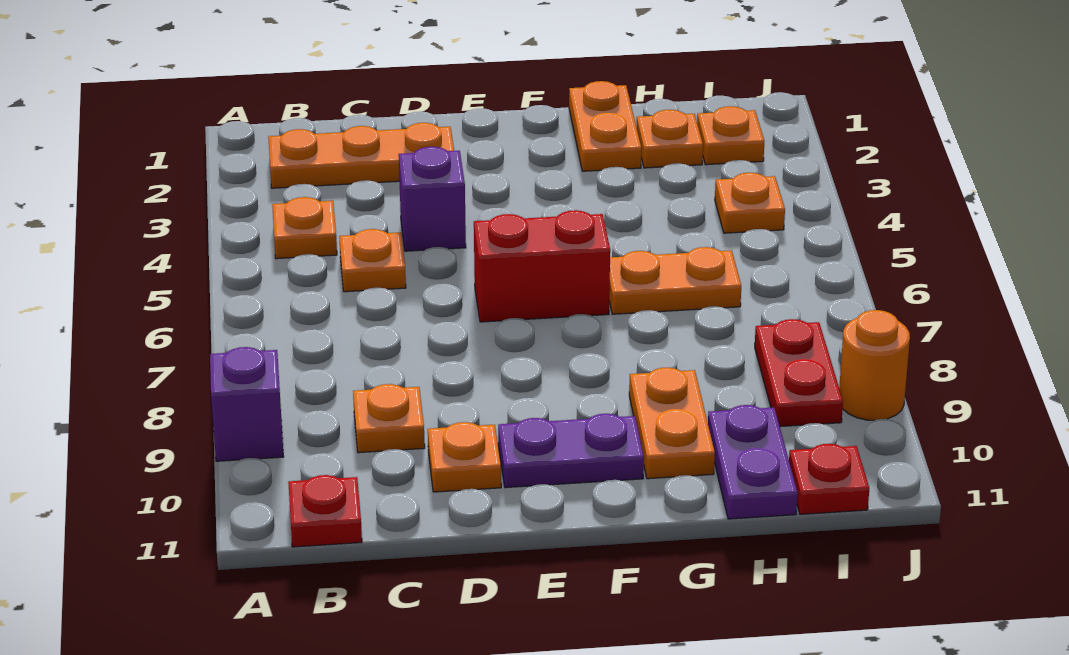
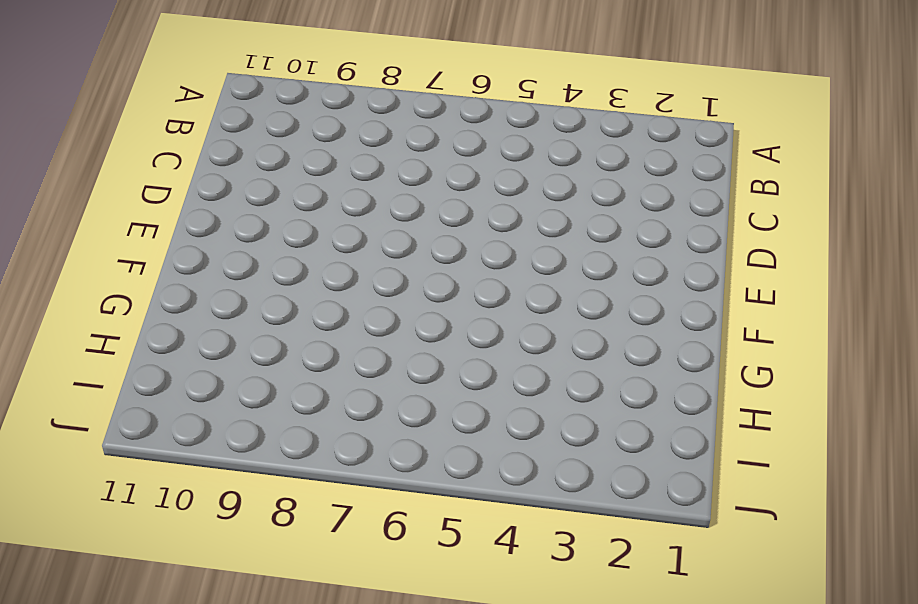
none -> purple brick A9 level 1
none -> orange plate B2:D2 level 1
none -> orange plate B4 level 1

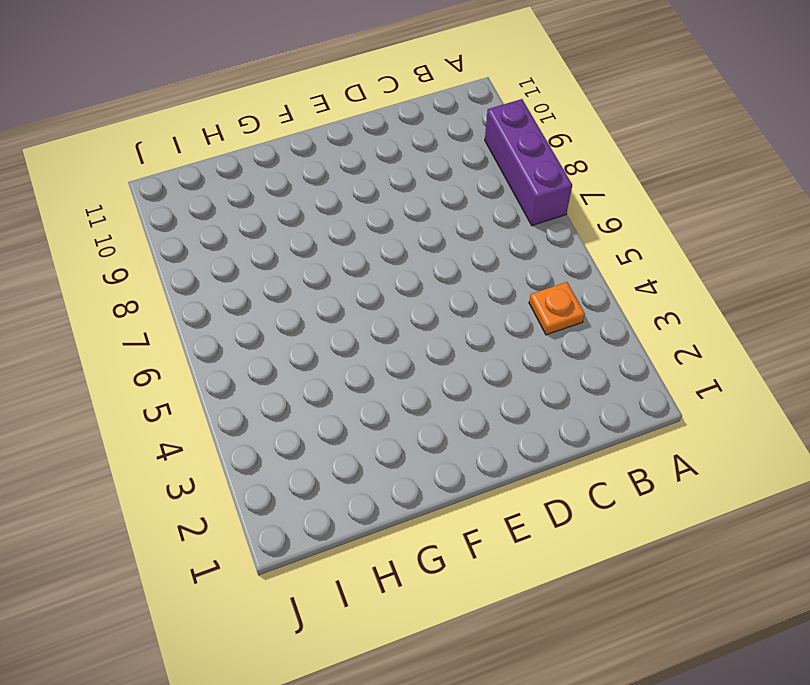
purple brick A7:A9 level 1 -> purple brick A9 level 1
none -> orange plate B2:D2 level 1
none -> red plate B11 level 1
none -> orange plate C5 level 1

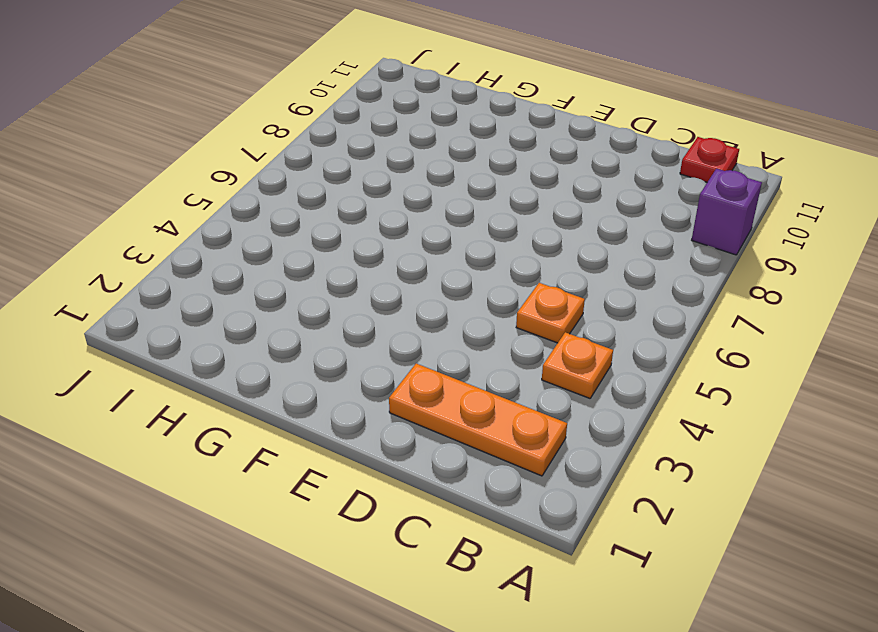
none -> orange plate C9 level 1
none -> purple brick D4 level 1
none -> orange plate D10 level 1

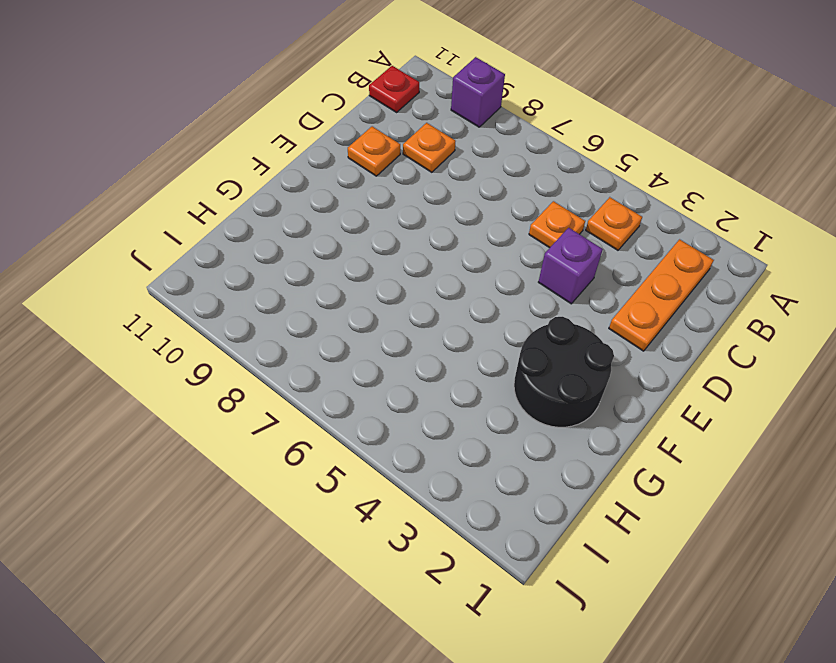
black round brick F2:G3 level 1 -> orange plate G1:G2 level 1
none -> red brick E6:F6 level 1
none -> purple plate E10:F10 level 1
none -> orange plate G6:H6 level 1

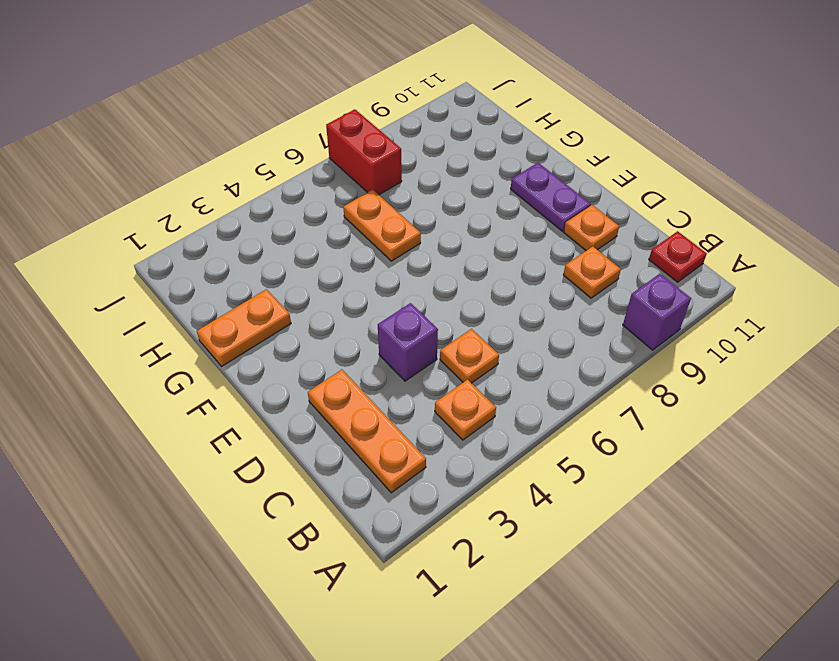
red brick I7:J7 level 1 -> red brick E6:F6 level 1
none -> orange plate G9:G10 level 1
none -> orange plate H2 level 1
none -> purple plate H10:H11 level 1

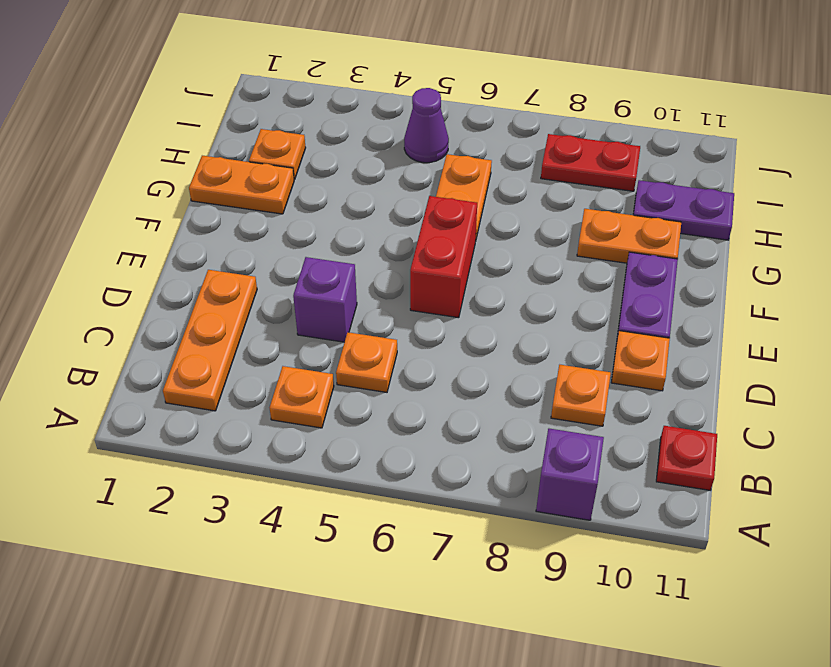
purple cone I5 level 1 -> none
none -> orange plate I2 level 1
none -> orange plate I4 level 1
none -> red plate I11 level 1

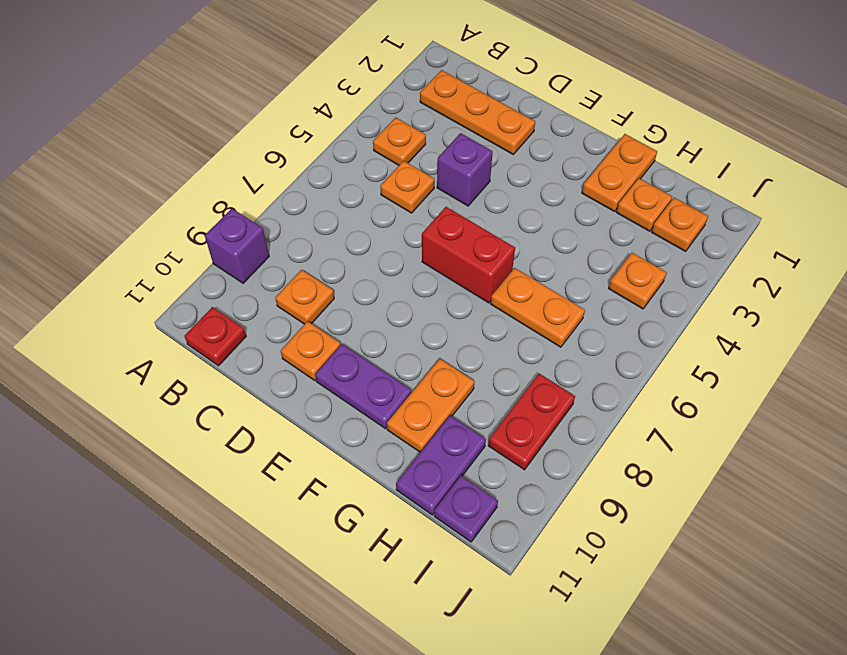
purple plate I11 level 1 -> red plate I11 level 1
none -> orange round brick J9 level 1

